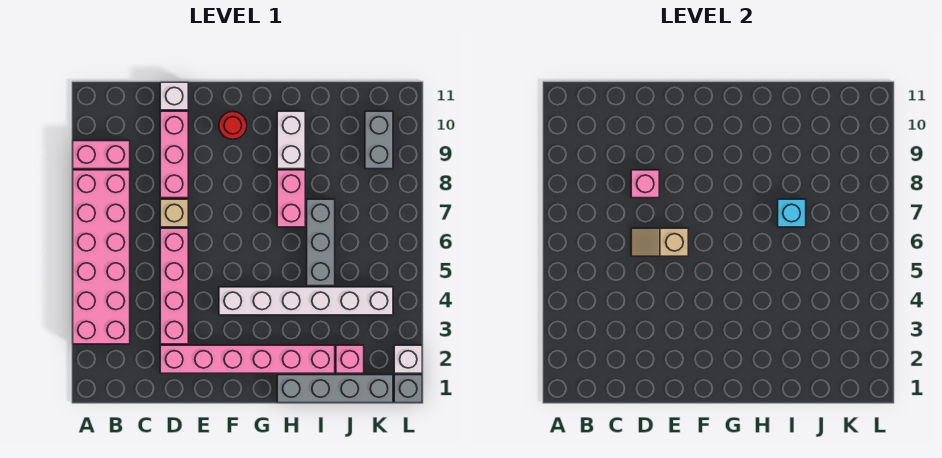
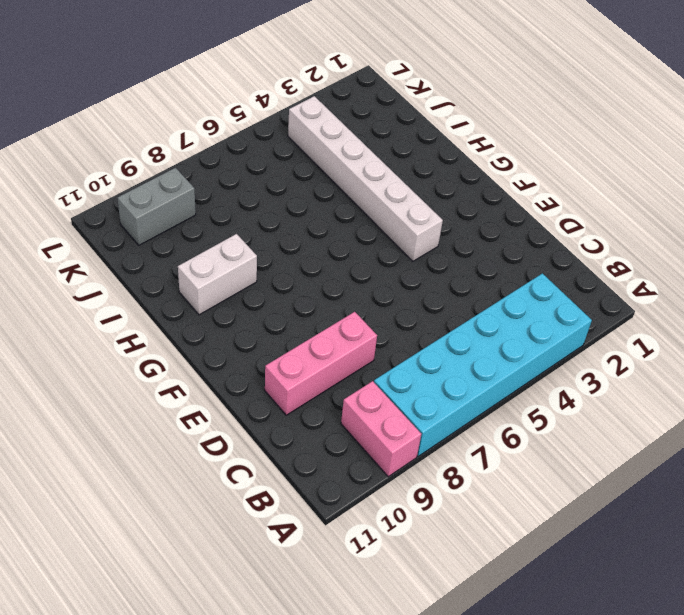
cyan brick A3:B8 level 1 -> pink brick A3:B8 level 1
none -> pink brick D2:I2 level 1
none -> pink brick D3:D6 level 1
none -> tan brick D7 level 1

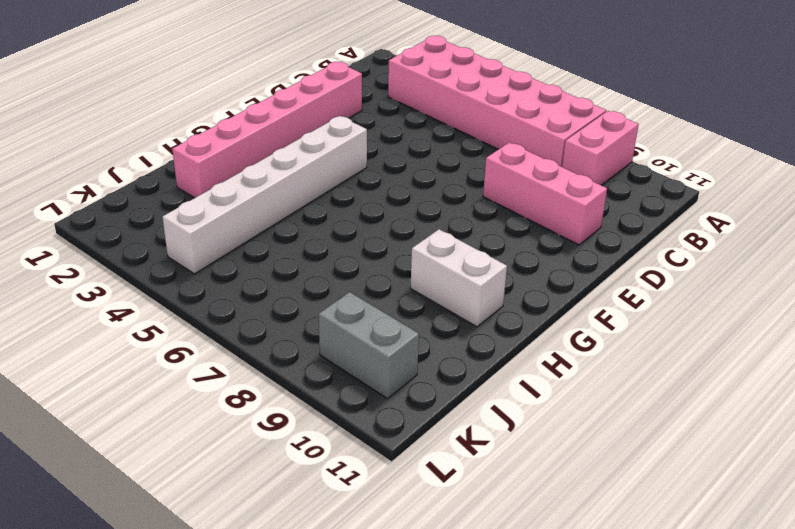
none -> pink brick D3:D6 level 1
none -> tan brick D7 level 1
none -> white brick D11 level 1

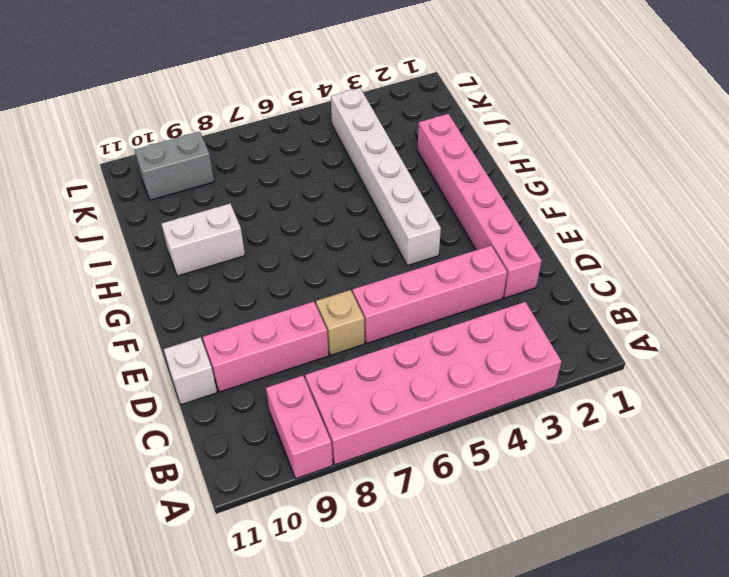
none -> red round brick F10 level 1
none -> grey brick H1:K1 level 1
none -> pink brick H7:H8 level 1

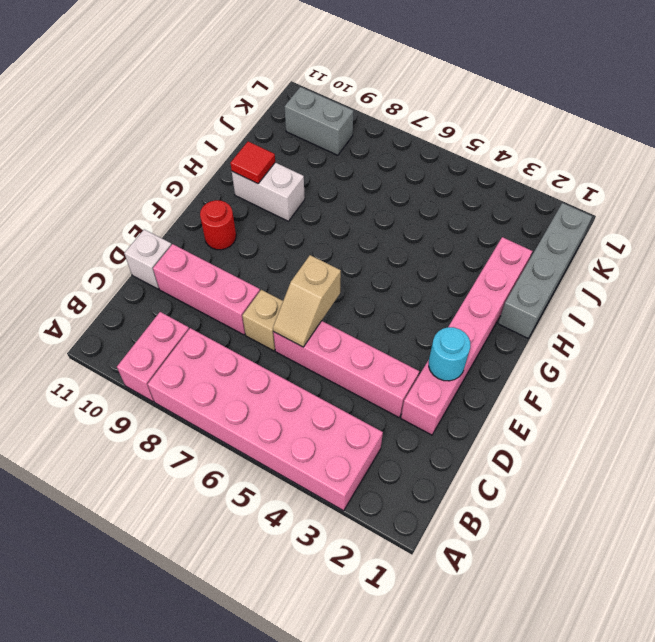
cyan round brick E2 level 2 -> none
red tile H10 level 2 -> none
none -> white brick F4:K4 level 1
none -> pink brick H7:H8 level 1
none -> grey brick I5:I7 level 1

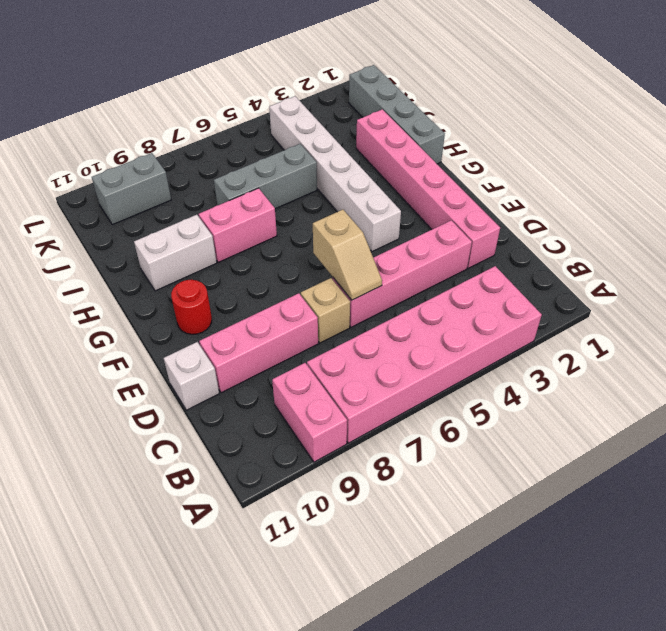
none -> pink brick J2 level 1
none -> grey brick L1 level 1
none -> white brick L2 level 1

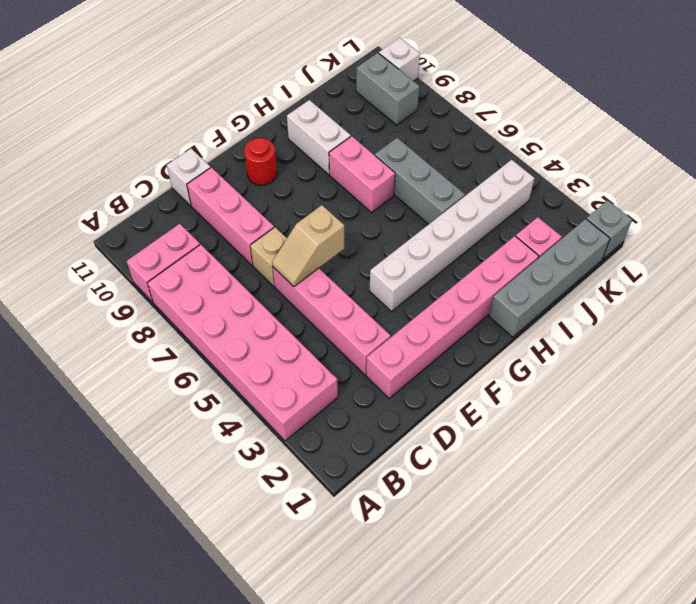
white brick L10 level 1 -> white brick L2 level 1
none -> pink brick D8 level 2
none -> cyan brick I7 level 2

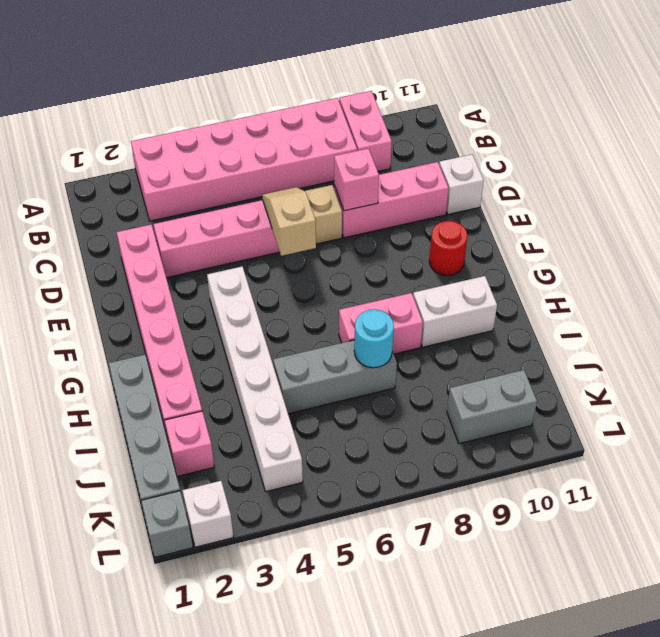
cyan round brick I7 level 2 -> cyan brick I7 level 2

